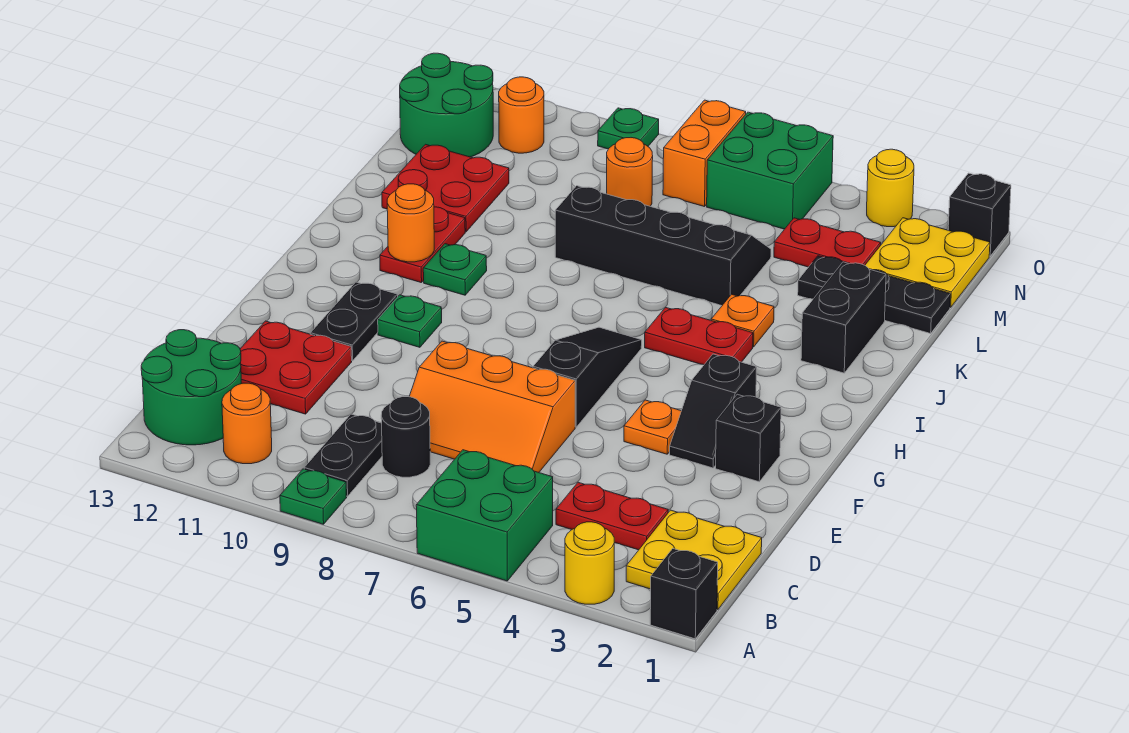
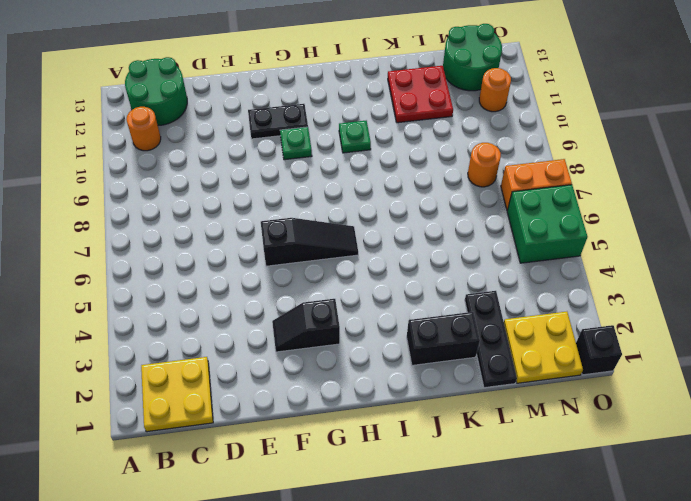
none -> black brick A1 level 1
none -> yellow round brick A3 level 1
none -> green brick A5:B6 level 1
none -> green plate A9 level 1

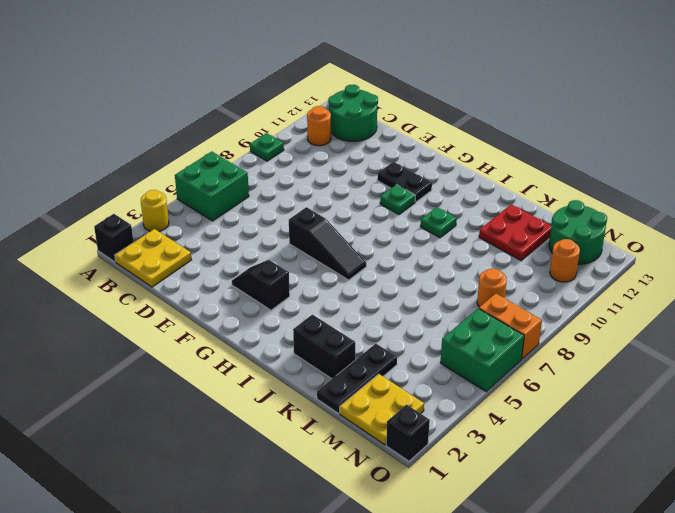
none -> black plate B9:C9 level 1
none -> red plate C3:C4 level 1
none -> black round brick C8 level 1
none -> orange slope D6:E8 level 1 top E

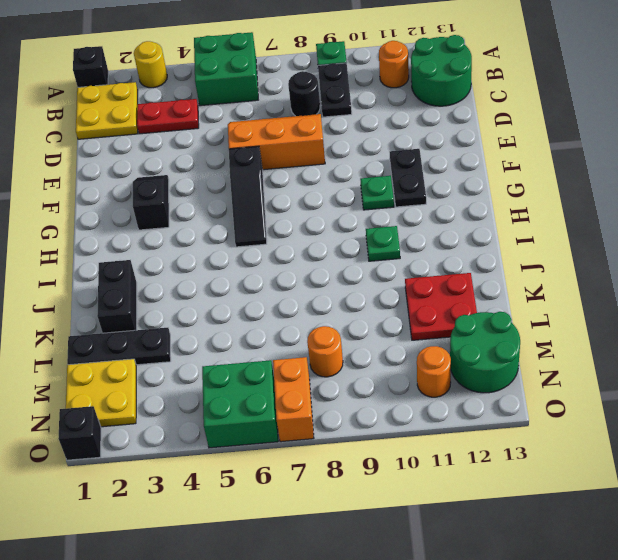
none -> red plate D11:E12 level 1
none -> black brick F2 level 1
none -> orange plate F4 level 1
none -> red plate I4:I5 level 1

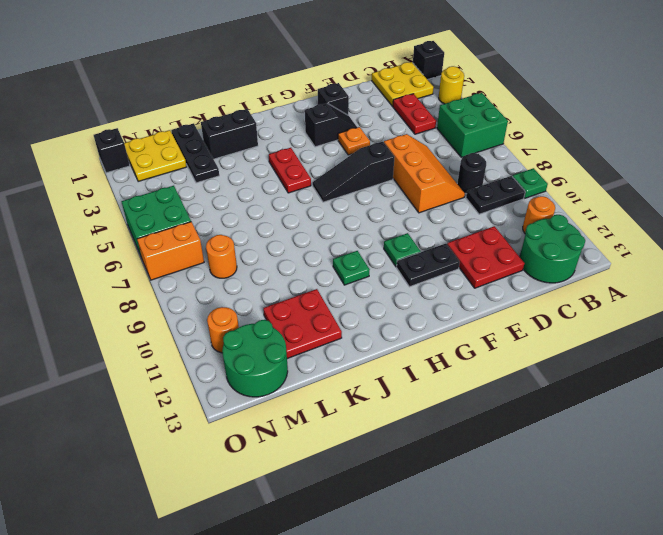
none -> red plate I11:J11 level 1
none -> orange plate J4 level 1
none -> black slope K5:L8 level 1 top K
none -> red plate M3:M4 level 1

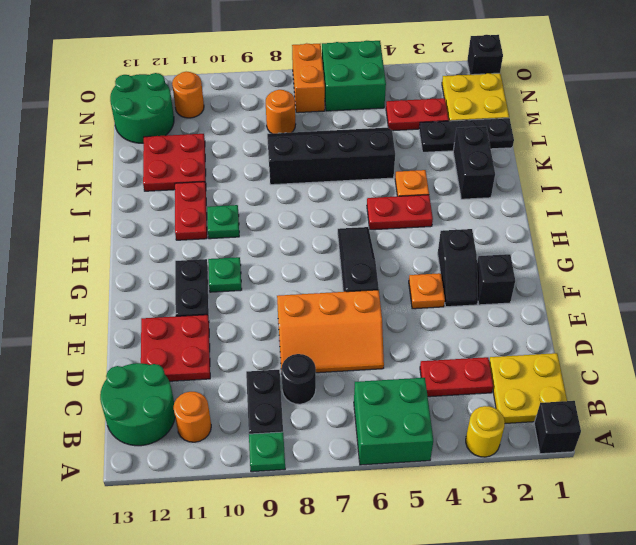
none -> yellow round brick O3 level 1
none -> green plate O9 level 1
none -> orange round brick I11 level 2

